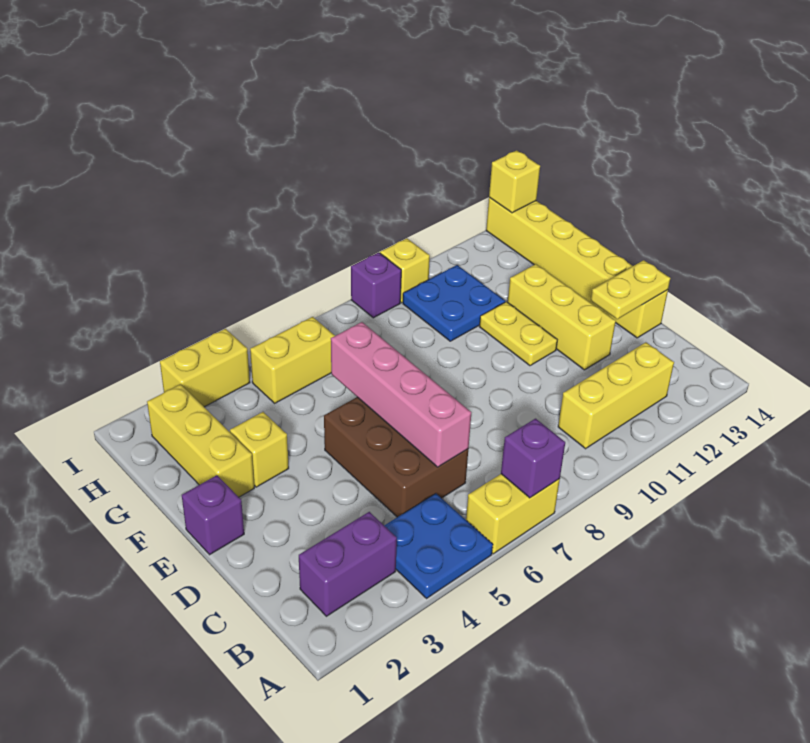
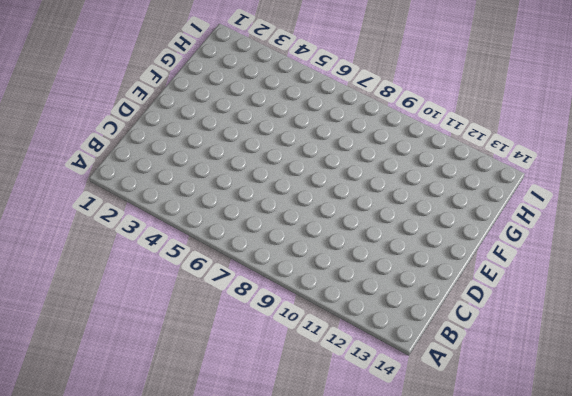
none -> blue plate A4:B5 level 1
none -> yellow brick A6:A7 level 1
none -> purple brick B2:B3 level 1

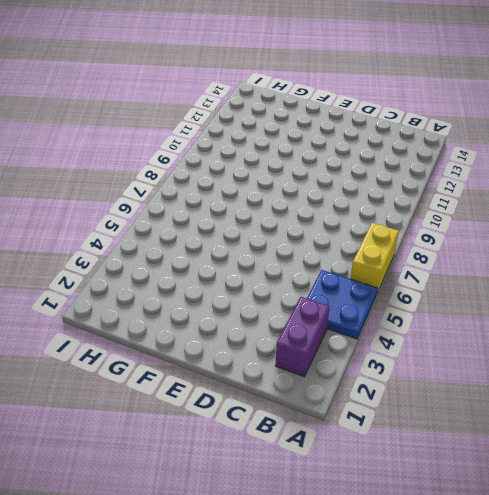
none -> yellow brick B10:B12 level 1
none -> brown brick C5:E6 level 1
none -> yellow brick D12:F12 level 1

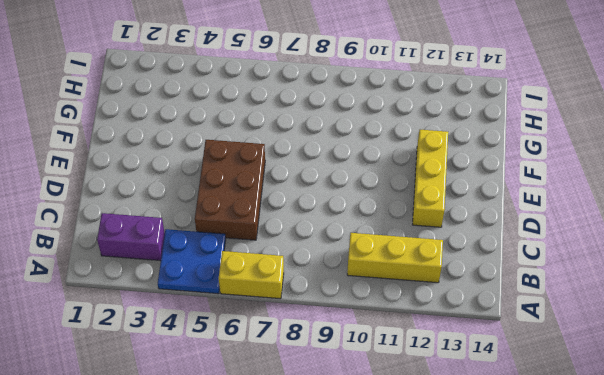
none -> yellow brick D14:I14 level 1
none -> purple brick E1 level 1
none -> yellow plate E11:F11 level 1

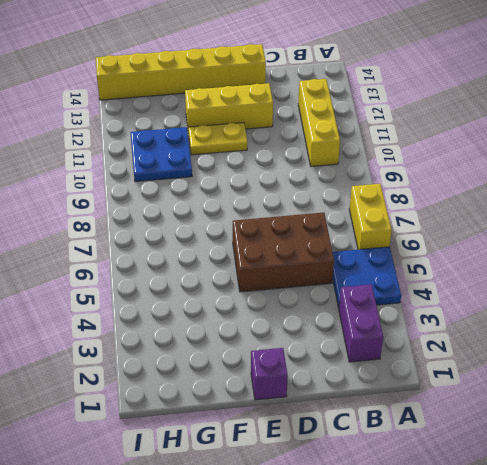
none -> yellow brick F2:H2 level 1
none -> yellow brick F3 level 1
none -> yellow brick H5:H6 level 1

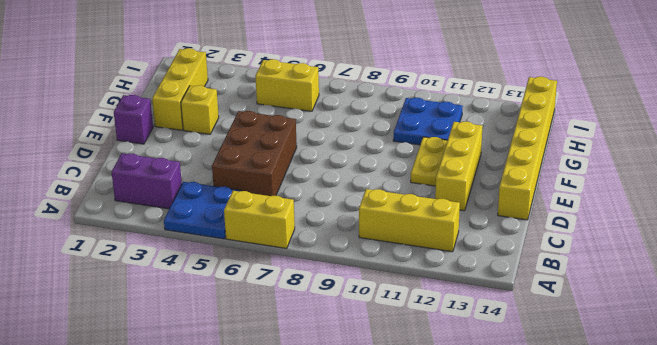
none -> yellow brick I3:I4 level 1
none -> purple brick I9 level 1
none -> yellow brick I10 level 1

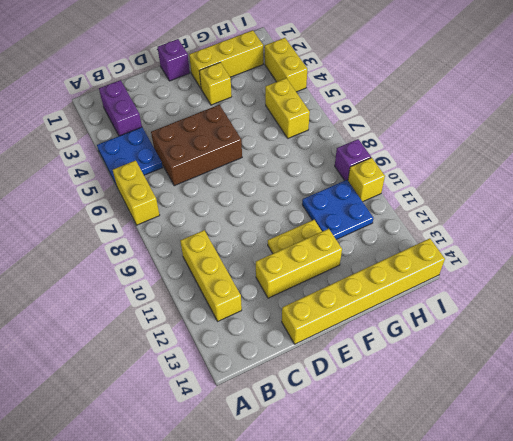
none -> purple brick A7 level 2
none -> pink brick C6:F6 level 2
none -> yellow plate D13:D14 level 2

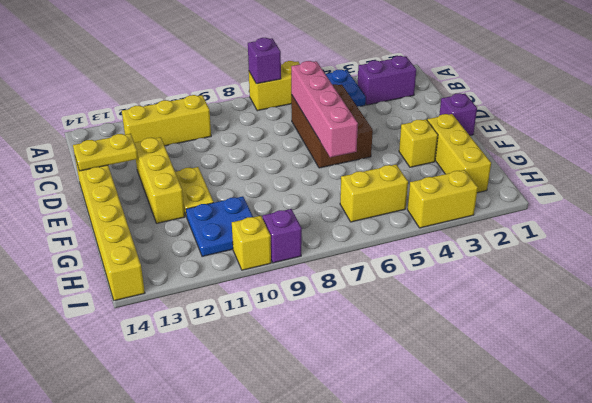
none -> yellow brick I14 level 2

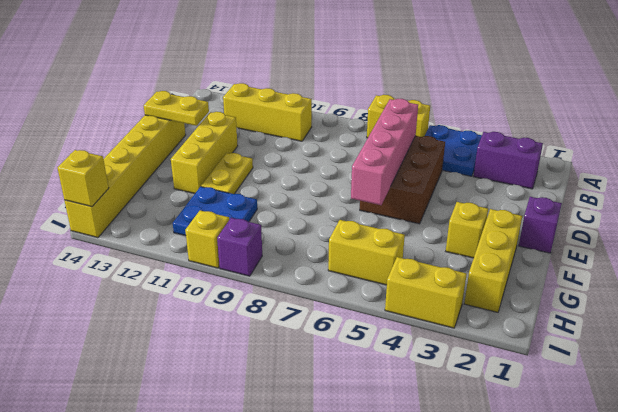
none -> purple brick A7 level 2

